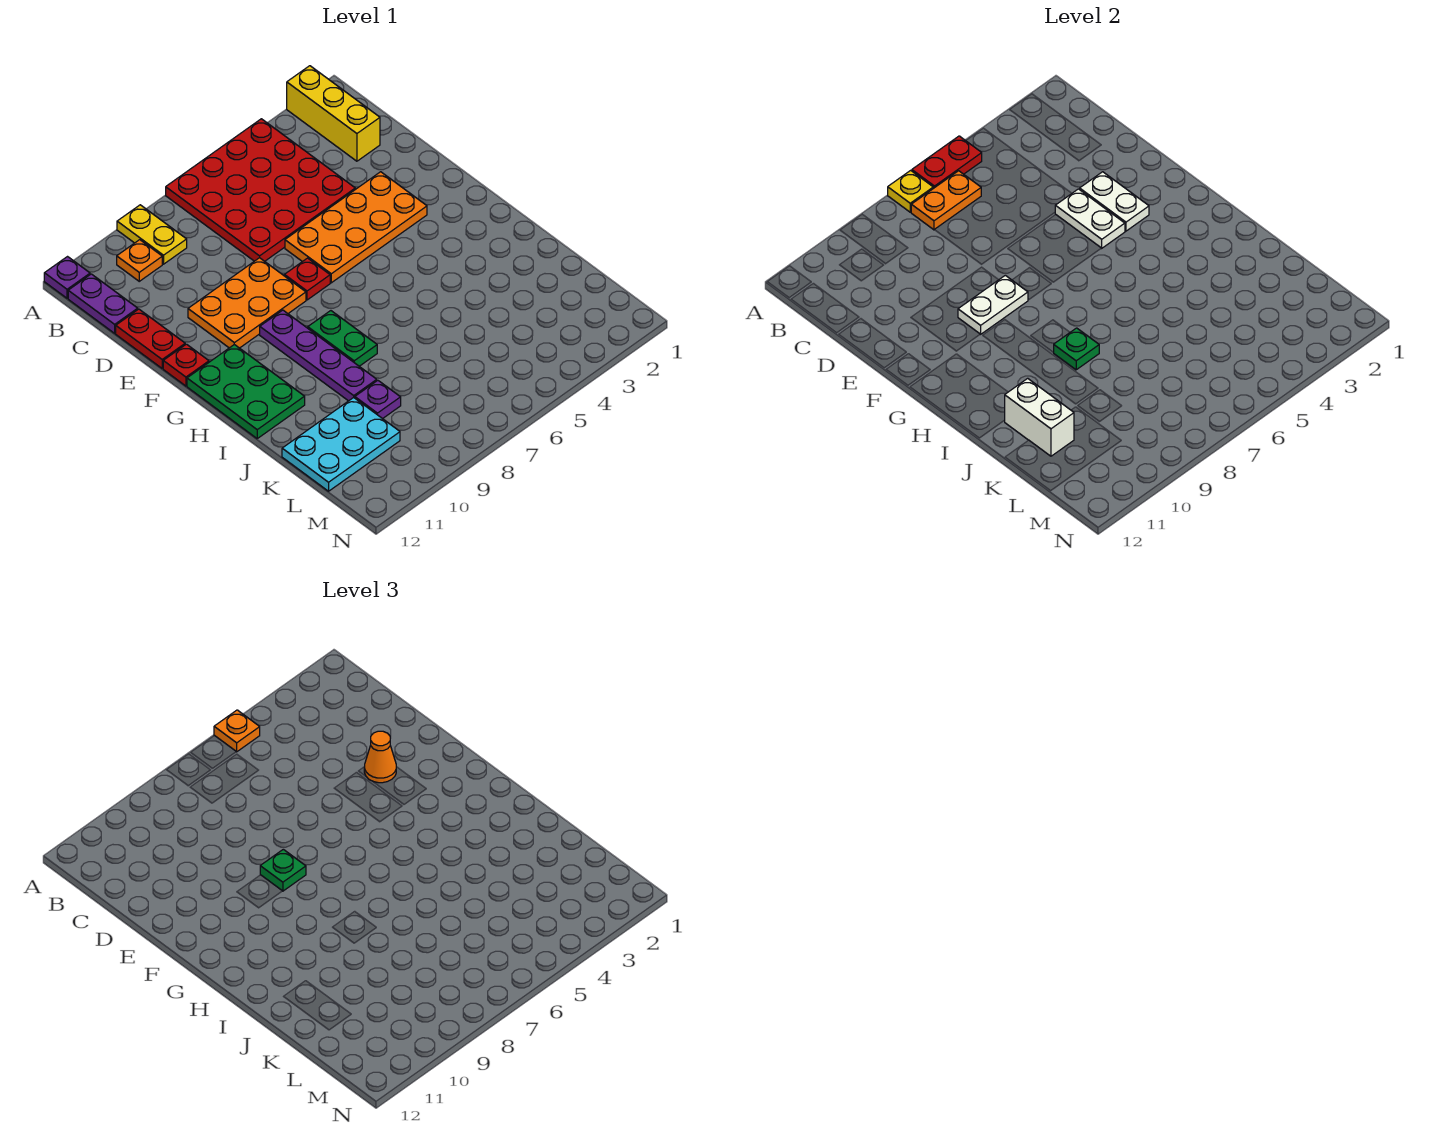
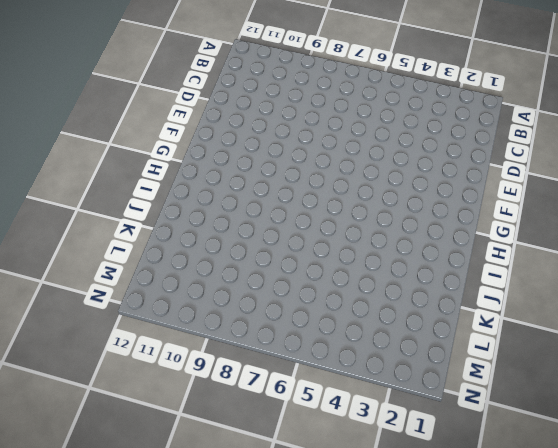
none -> yellow brick A2:C2 level 1
none -> red plate A4:D7 level 1
none -> yellow plate A9:B9 level 1

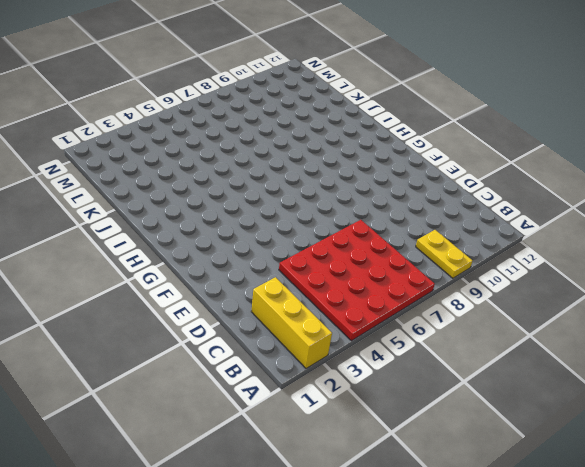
none -> purple plate A12 level 1
none -> orange plate B10 level 1
none -> purple plate B12:C12 level 1

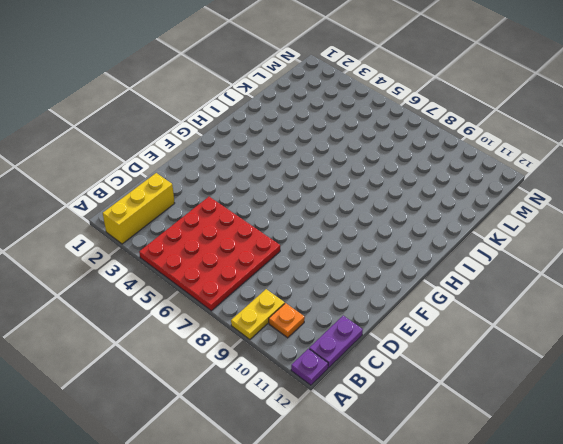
none -> red plate D12:E12 level 1
none -> orange plate E3:F6 level 1
none -> orange plate E8:F10 level 1

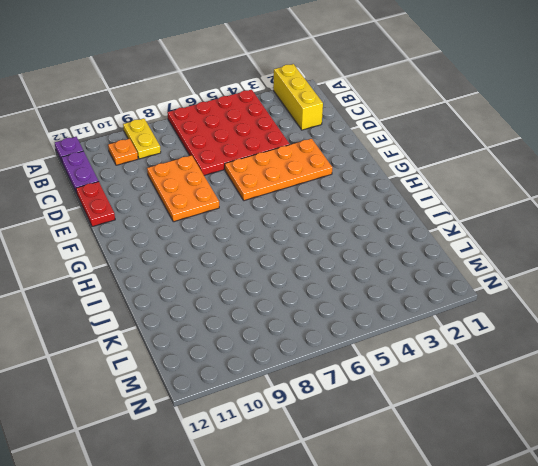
orange plate D8:F9 level 1 -> orange plate E8:F10 level 1
none -> red plate F7 level 1
none -> red plate F12 level 1
none -> purple plate G9:J9 level 1

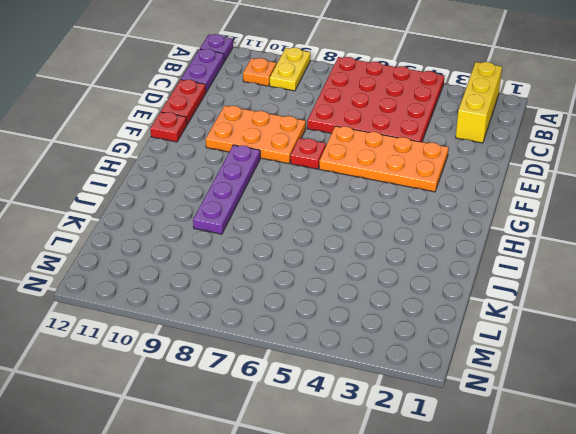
none -> green plate G11:I12 level 1
none -> green plate H8:I8 level 1
none -> purple plate K9 level 1

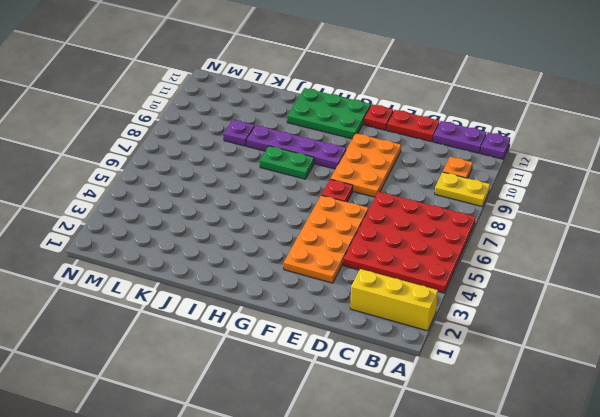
none -> cyan plate K10:L12 level 1
none -> red plate A5:A6 level 2
none -> yellow plate A7 level 2

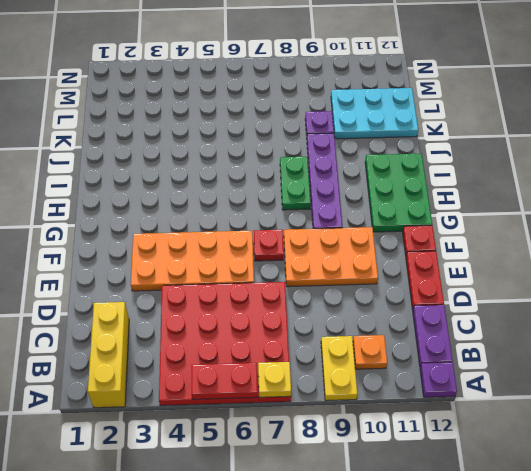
none -> orange plate B6:B7 level 2
none -> white plate E3:F3 level 2
none -> white plate E4:F4 level 2

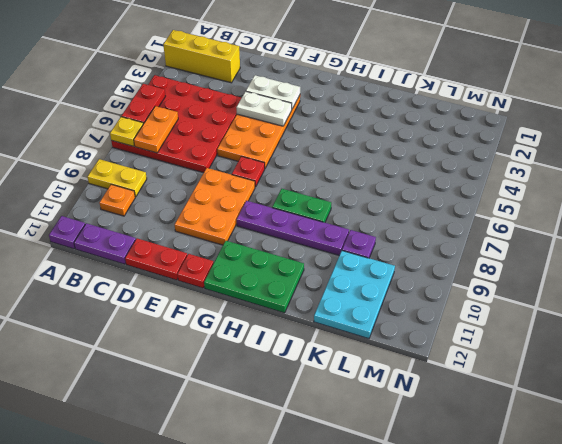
none -> white plate F8:F9 level 2
none -> green plate I8 level 2
none -> white brick J11:K11 level 2

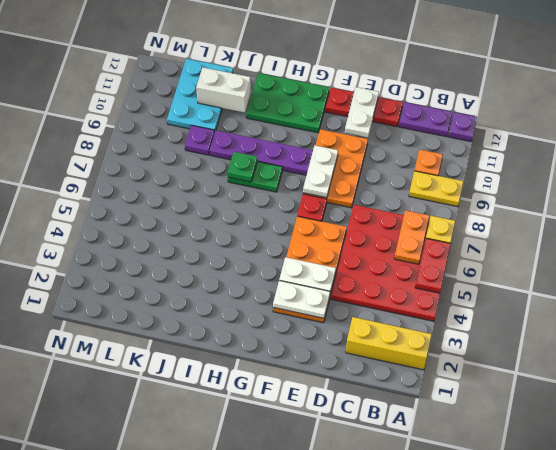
white plate E11:E12 level 2 -> none
none -> orange plate A5 level 3
none -> orange cone E3 level 3
none -> green plate F8 level 3

